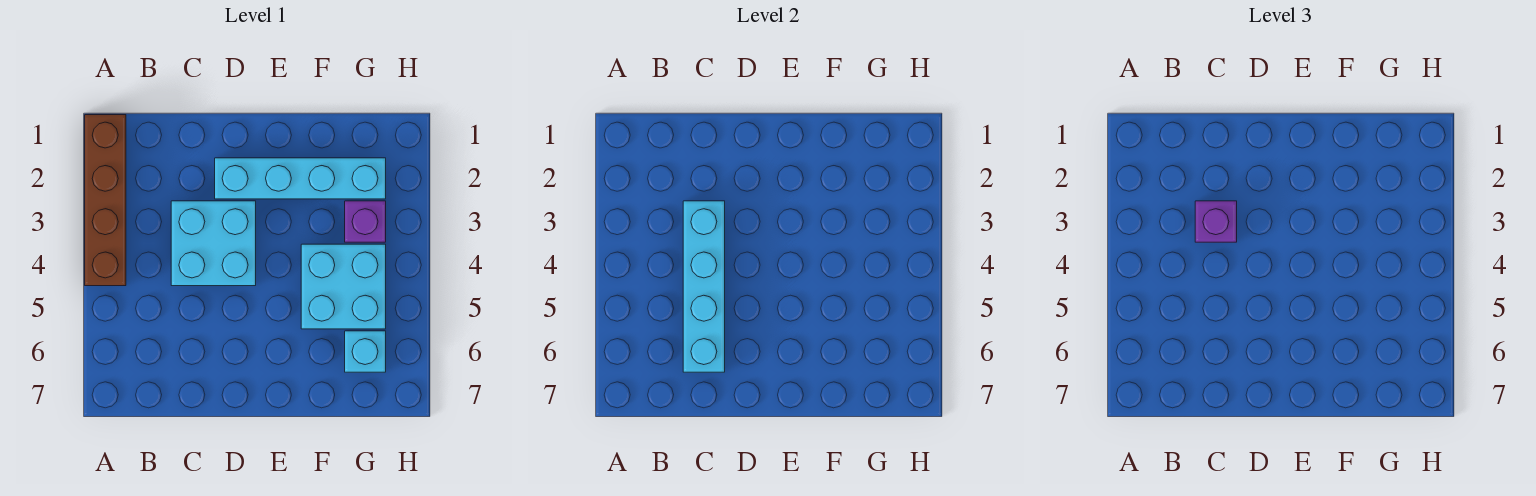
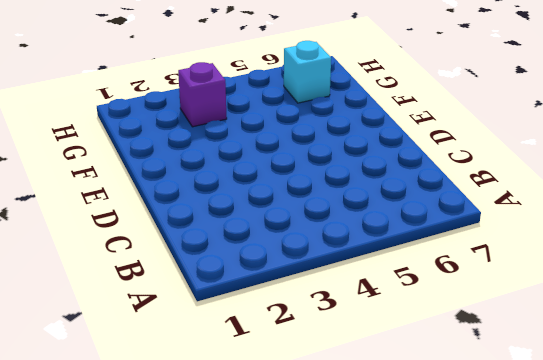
none -> brown brick A1:A4 level 1
none -> cyan brick C3:D4 level 1

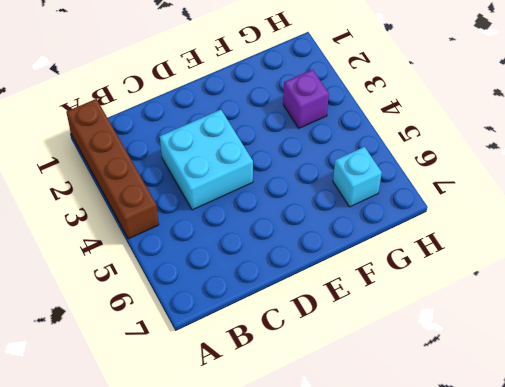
none -> cyan brick D2:G2 level 1
none -> cyan brick F4:G5 level 1

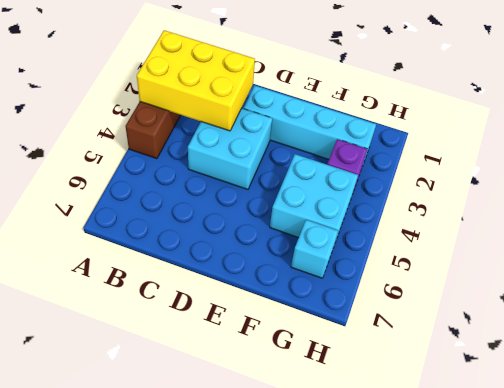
yellow brick A2:C3 level 2 -> cyan brick C3:C6 level 2
none -> purple brick C3 level 3

